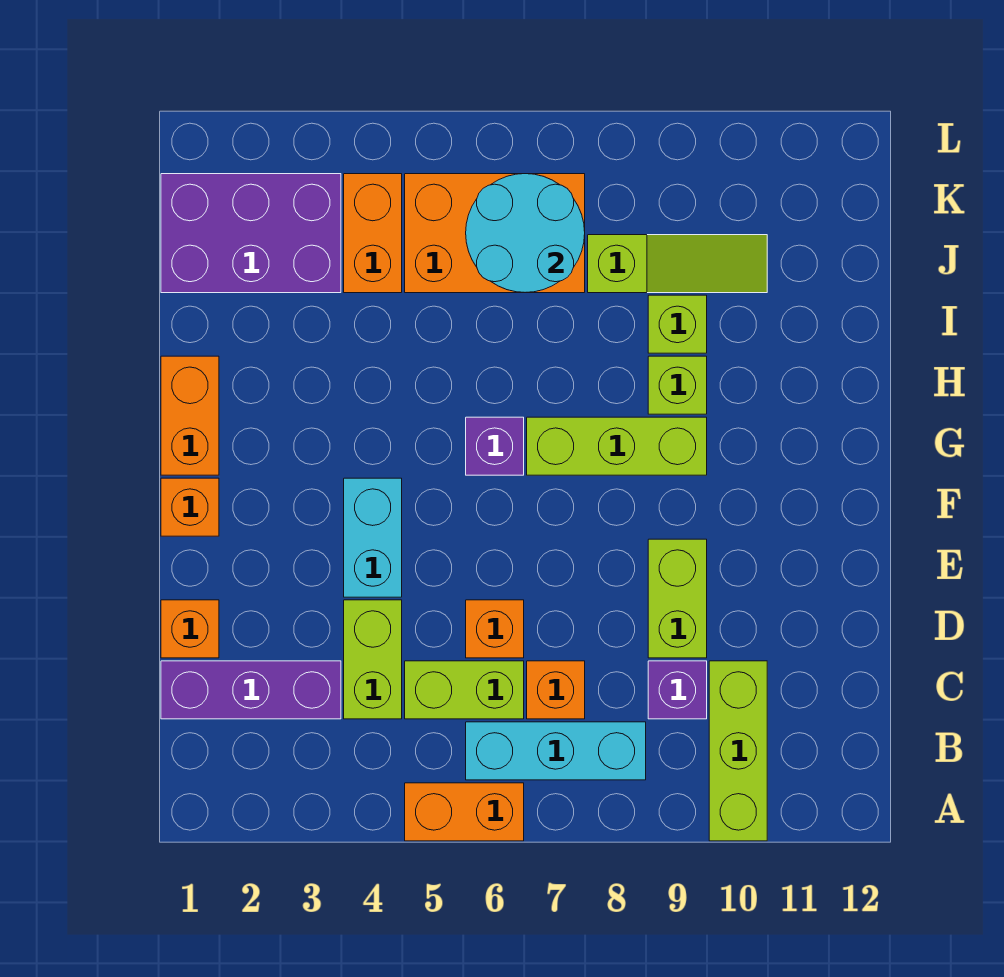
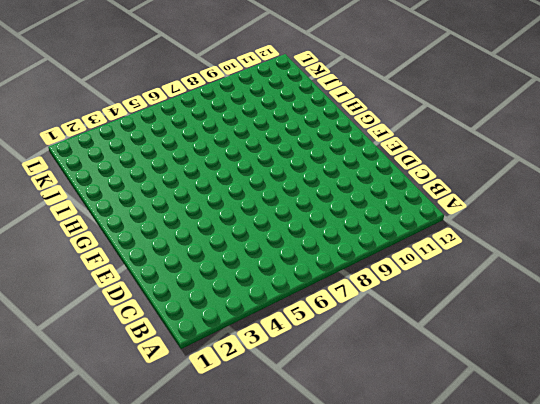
none -> orange brick A5:A6 level 1
none -> lime brick A10:C10 level 1
none -> cyan brick B6:B8 level 1

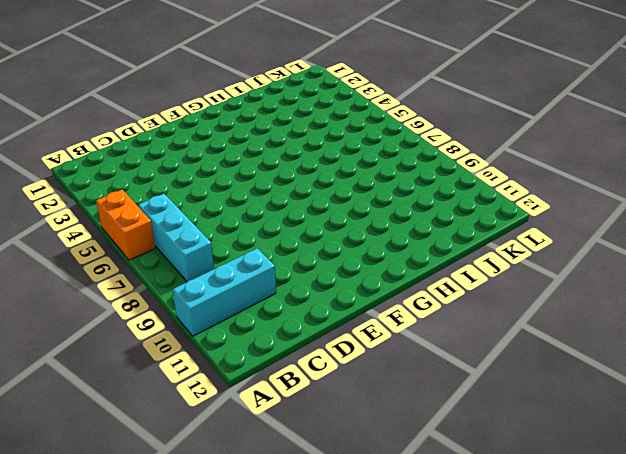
cyan brick A10:C10 level 1 -> lime brick A10:C10 level 1
none -> purple brick C1:C3 level 1
none -> lime brick C4:D4 level 1
none -> lime brick C5:C6 level 1

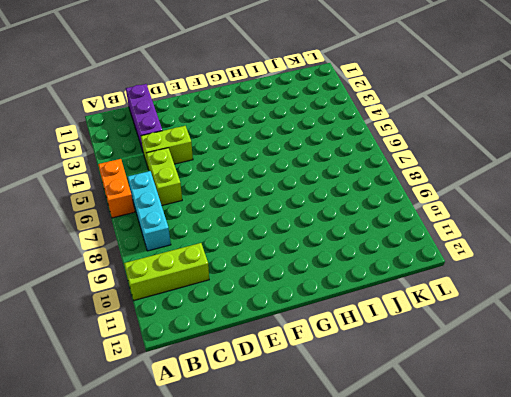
none -> orange brick C7 level 1
none -> purple brick C9 level 1
none -> orange brick D1 level 1

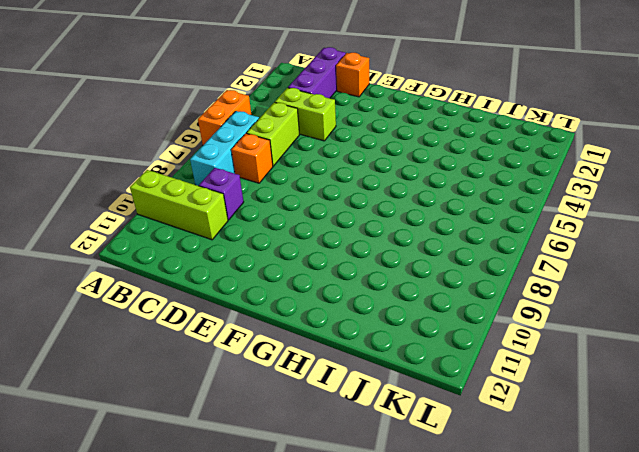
none -> orange brick D6 level 1
none -> lime brick D9:E9 level 1
none -> cyan brick E4:F4 level 1

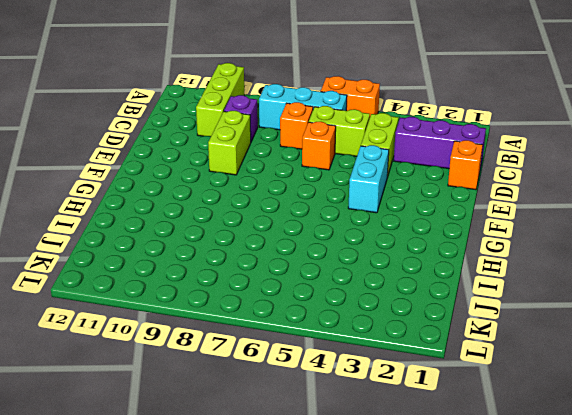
none -> orange brick F1 level 1
none -> orange brick G1:H1 level 1
none -> purple brick G6 level 1

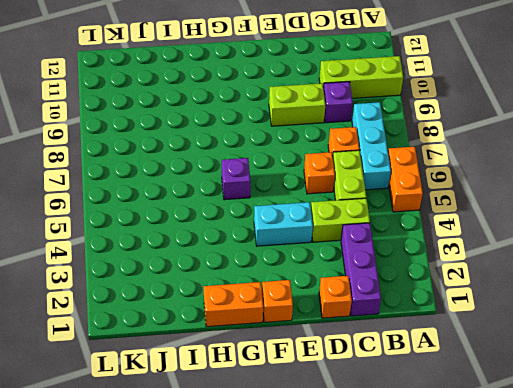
none -> lime brick G7:G9 level 1
none -> lime brick H9 level 1
none -> lime brick I9 level 1

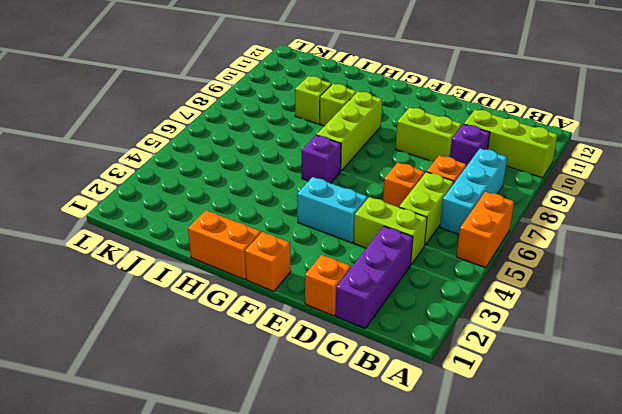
none -> purple brick J1:K3 level 1
none -> orange brick J4:K4 level 1
none -> orange brick J5:K7 level 1

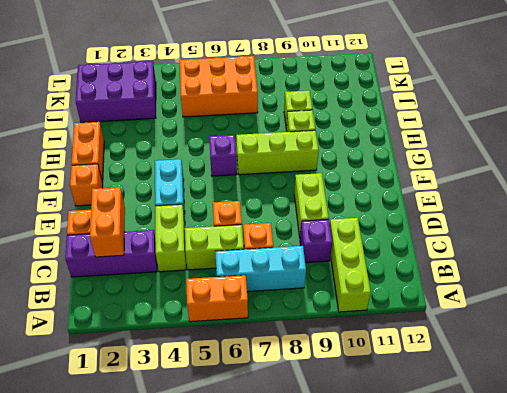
orange brick C2:D2 level 2 -> orange brick J4:K4 level 1
none -> lime slope J8:J10 level 1 top 8
none -> cyan round brick J6:K7 level 2

